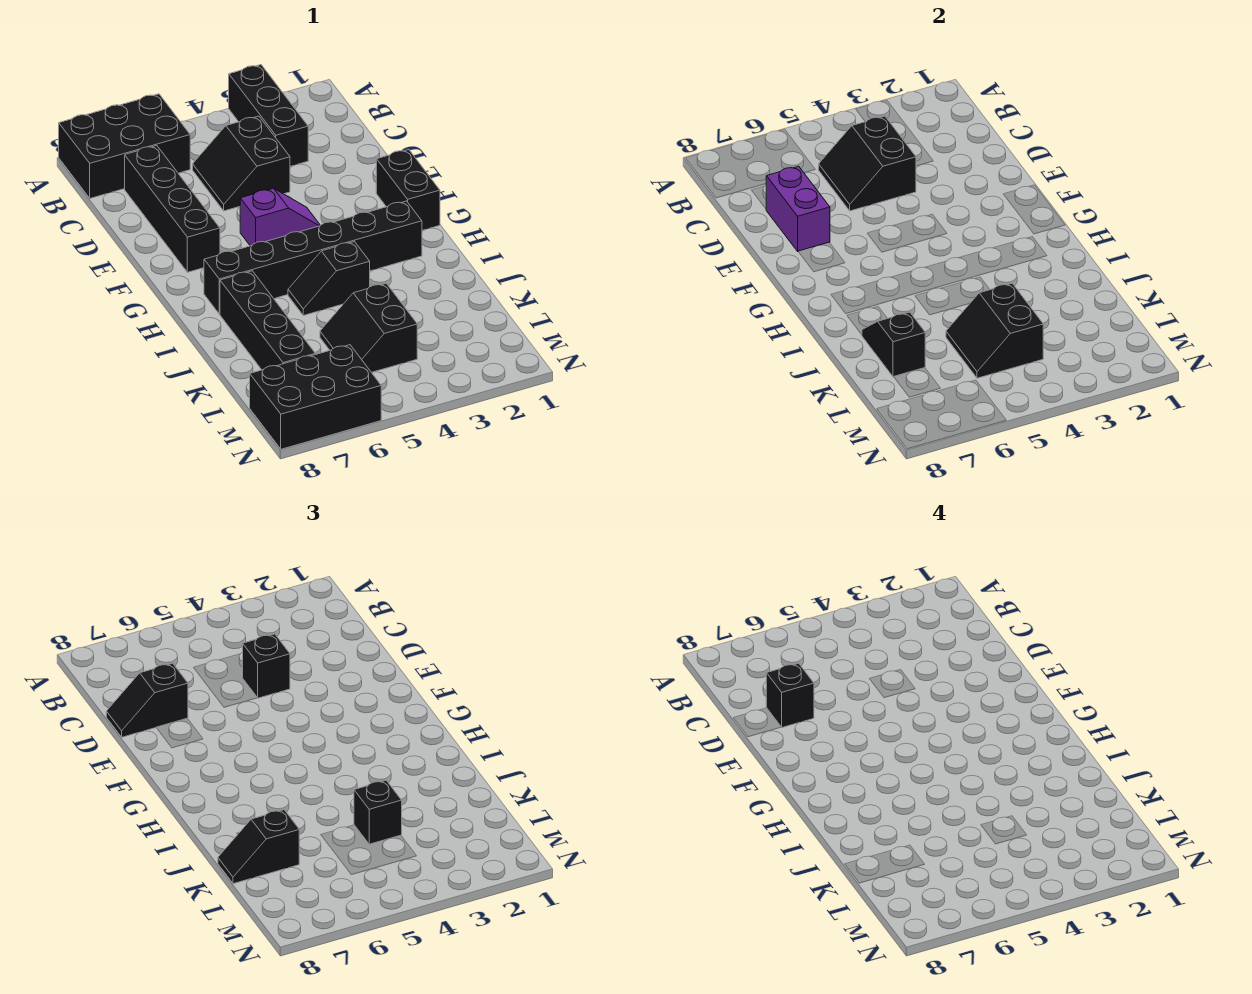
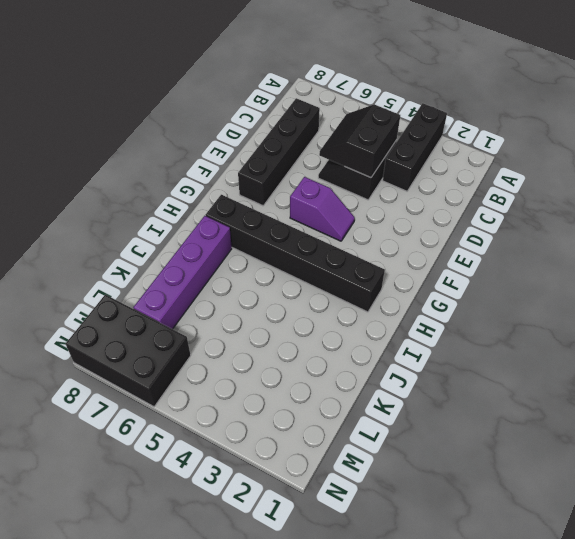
purple brick I7:L7 level 1 -> black brick I7:L7 level 1
none -> black brick A6:B8 level 1
none -> black brick F1:G1 level 1
none -> black slope I4:I5 level 1 top 4

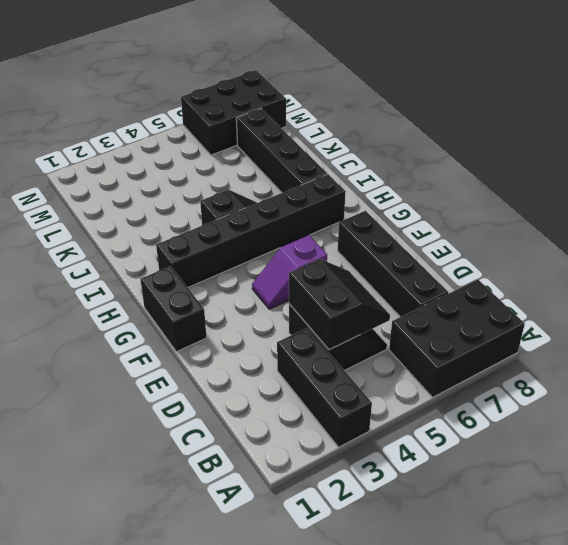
none -> black slope K4:L5 level 1 top 4
none -> purple brick D7:E7 level 2
none -> black slope J7:K7 level 2 top K

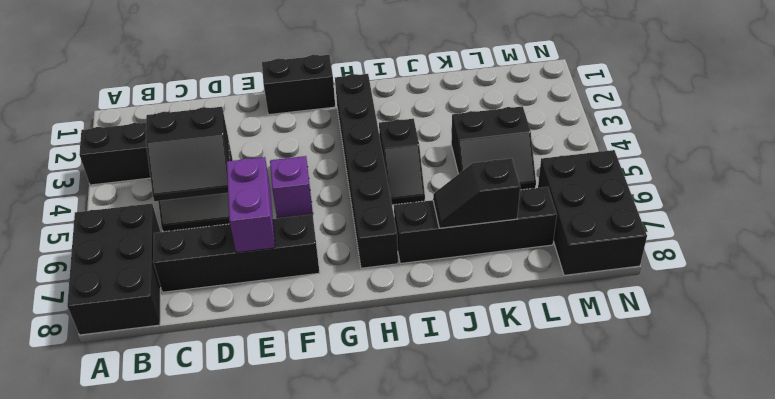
purple brick E6:E7 level 2 -> purple brick D7:E7 level 2
none -> black slope K4:L5 level 2 top 4
none -> black brick D4 level 3
none -> black slope D7:D8 level 3 top 7

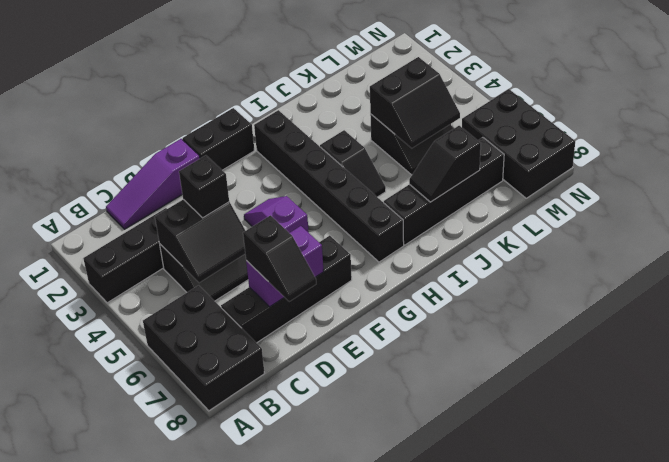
purple slope C1:E1 level 1 top E -> none
none -> black brick K4 level 3
none -> black slope K7:K8 level 3 top 7
none -> black brick D7 level 4

